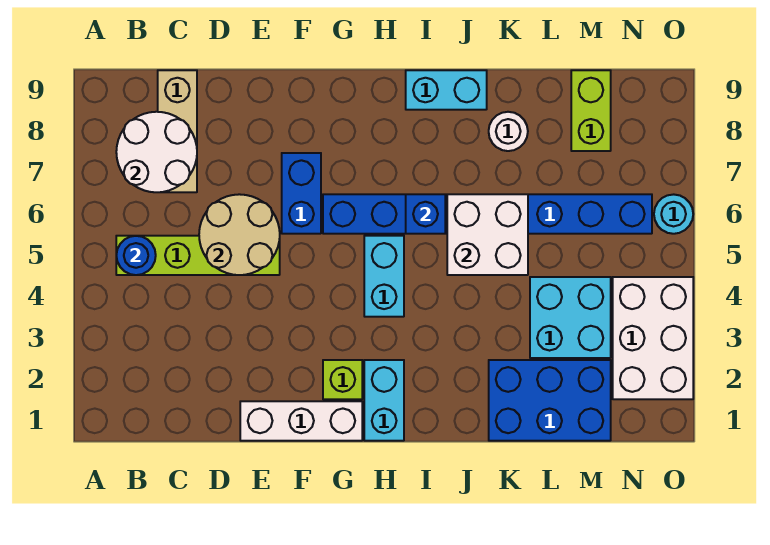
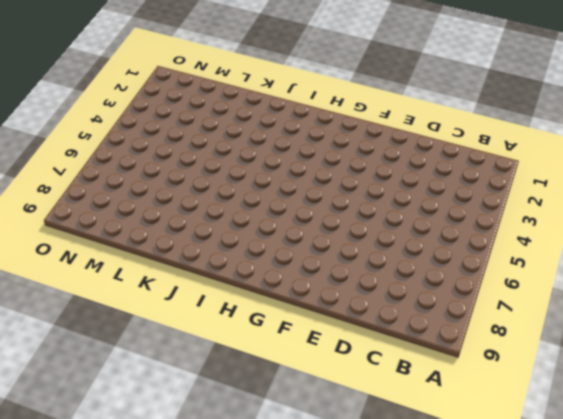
none -> lime brick B5:E5 level 1
none -> tan brick C7:C9 level 1
none -> white brick E1:G1 level 1

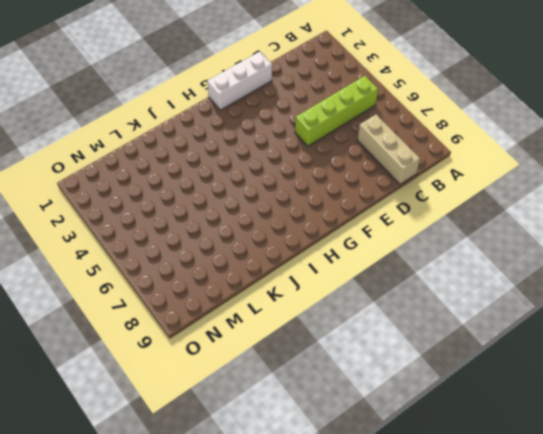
none -> blue brick F6:F7 level 1
none -> lime brick G2 level 1
none -> blue brick G6:N6 level 1

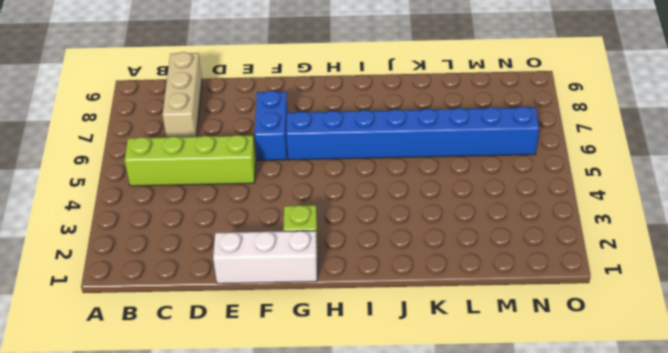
none -> cyan brick H1:H2 level 1
none -> cyan brick H4:H5 level 1
none -> cyan brick I9:J9 level 1

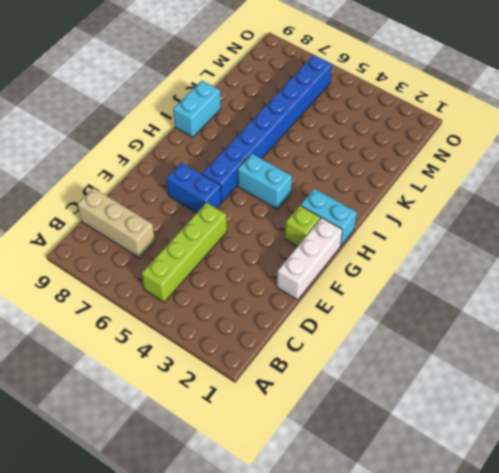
none -> blue brick K1:M2 level 1
none -> white round brick K8 level 1
none -> cyan brick L3:M4 level 1

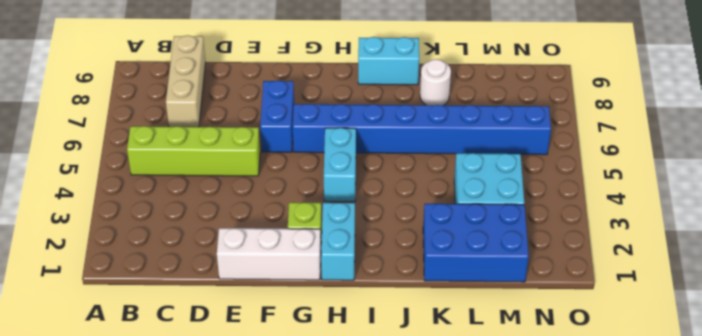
none -> lime brick M8:M9 level 1
none -> white brick N2:O4 level 1
none -> cyan round brick O6 level 1

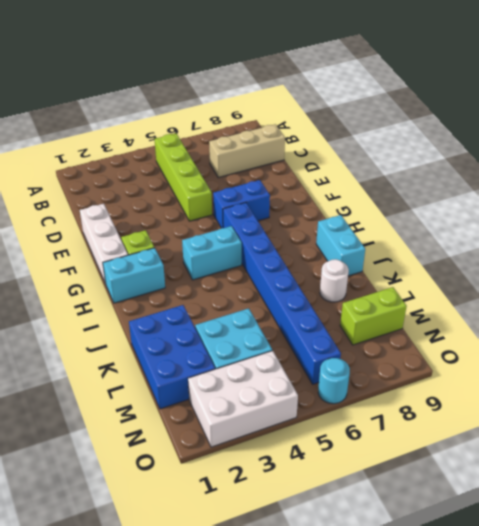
none -> blue round brick B5 level 2
none -> white round brick B7:C8 level 2
none -> tan round brick D5:E6 level 2

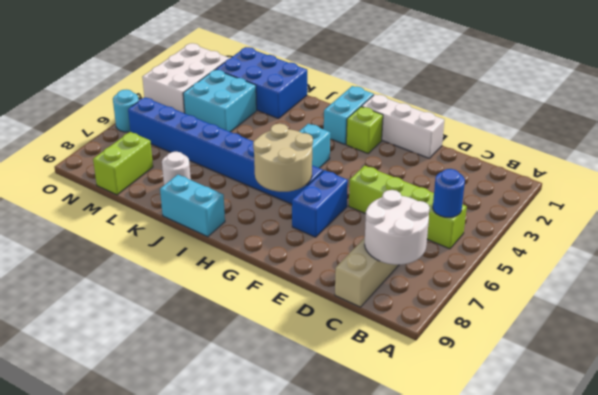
tan round brick G6:H7 level 2 -> tan round brick D5:E6 level 2
none -> blue brick I6 level 2
none -> white brick J5:K6 level 2

